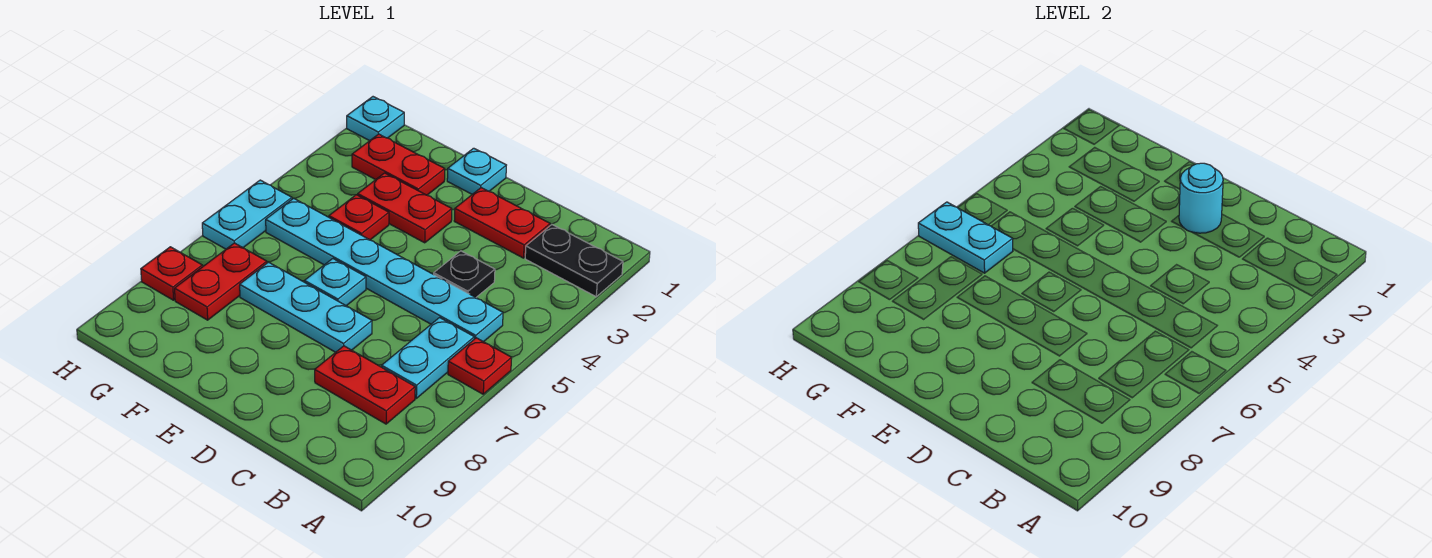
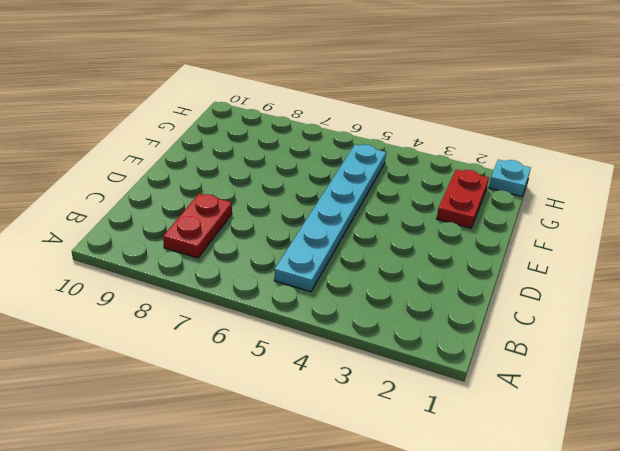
none -> black plate A2:B2 level 1
none -> red plate A6 level 1
none -> cyan plate B6:B7 level 1

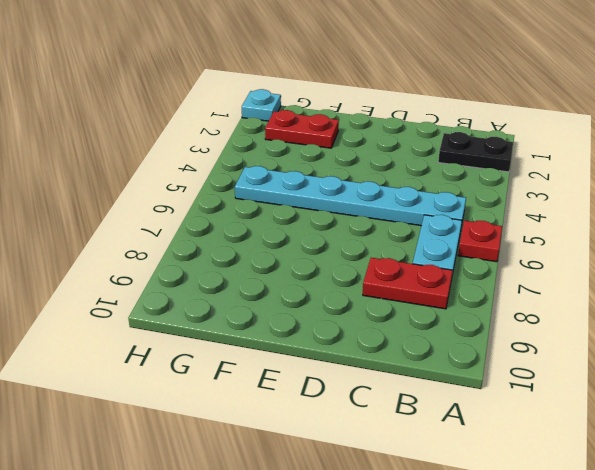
none -> red plate C2:D2 level 1
none -> black plate C4 level 1
none -> cyan plate D7:F7 level 1

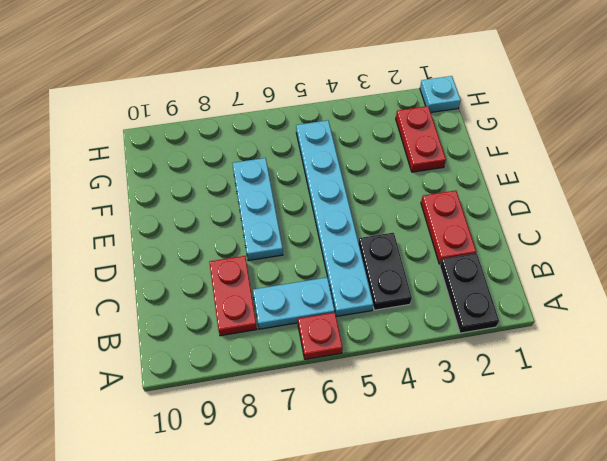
black plate B4:C4 level 1 -> black plate C4 level 1
none -> cyan plate E1 level 1
none -> red plate E3:F3 level 1
none -> cyan plate E6 level 1

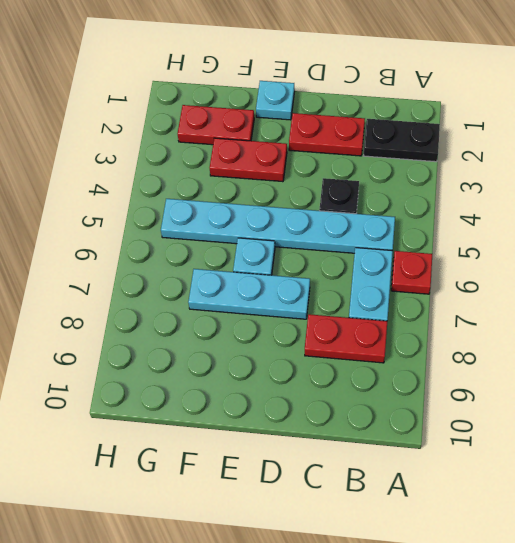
none -> red plate F4 level 1
none -> red plate G7:G8 level 1
none -> cyan plate H1 level 1

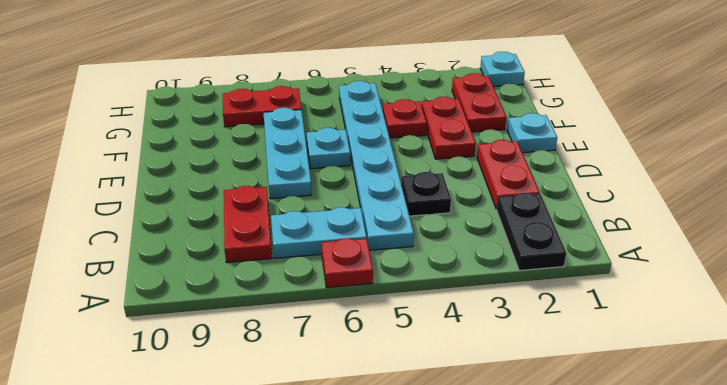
none -> cyan plate H5:H6 level 1
none -> red plate H8 level 1
none -> cyan round brick D2 level 2

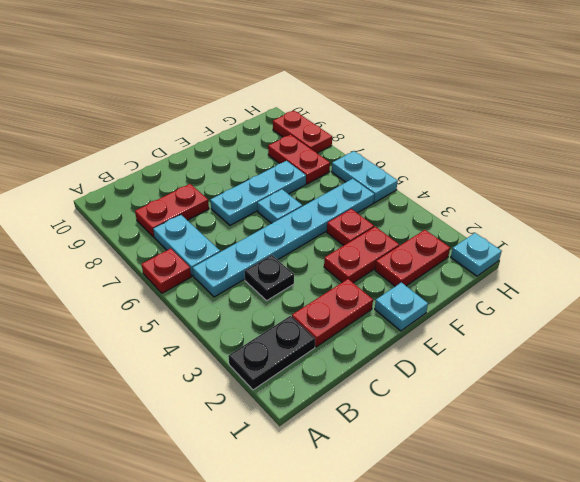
red plate H8:H9 level 1 -> red plate H8 level 1
none -> cyan round brick D2 level 2
none -> cyan plate G6:H6 level 2

